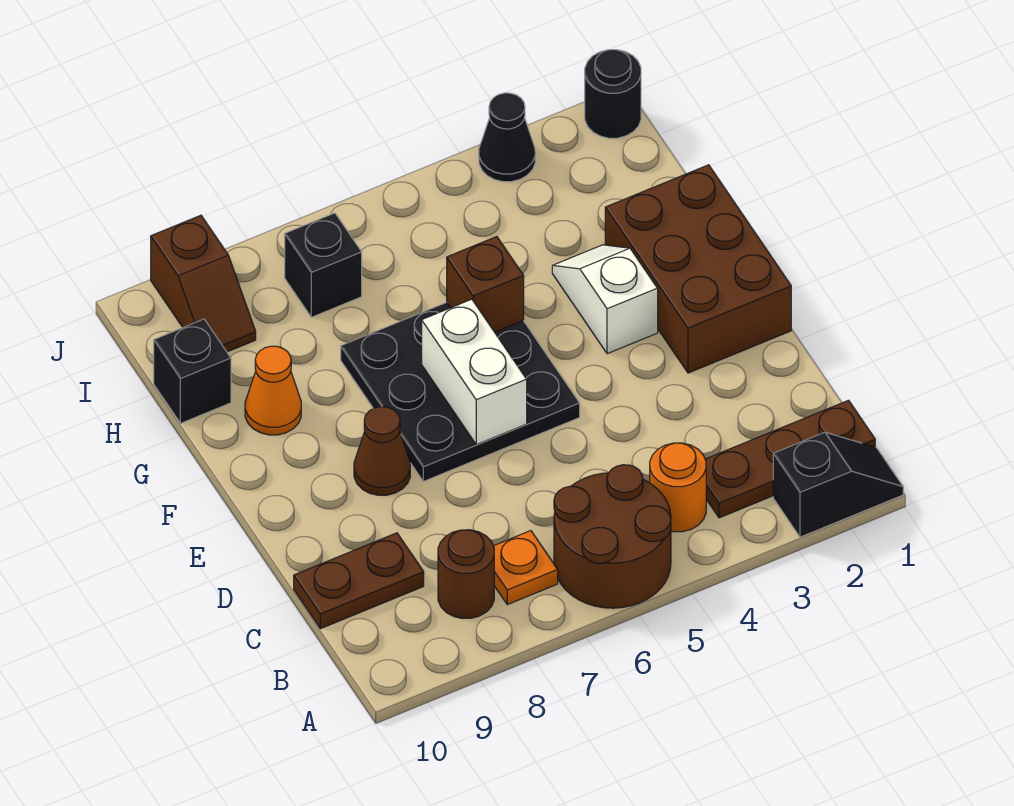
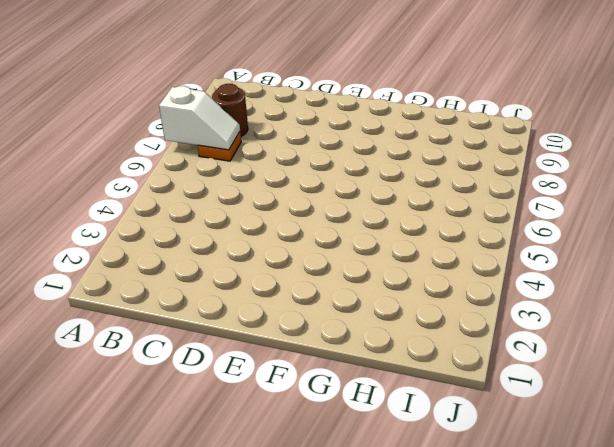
white slope A7:B7 level 2 top A -> white slope F3:G3 level 1 top F
none -> black slope A1:A2 level 1 top 2
none -> brown round brick A5:B6 level 1
none -> brown plate B1:B3 level 1

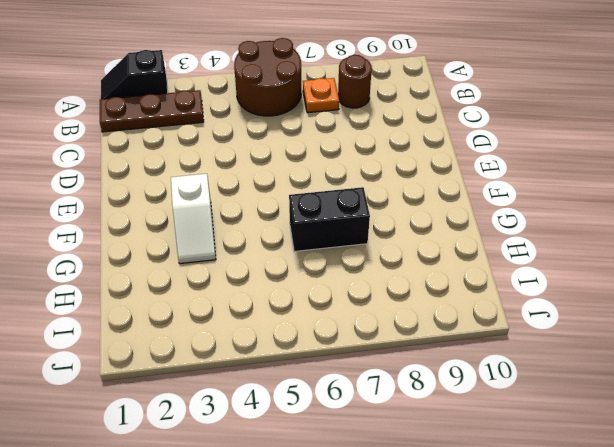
black brick G6:G7 level 1 -> black plate E5:G7 level 1
none -> orange round brick B4 level 1
none -> brown plate C9:C10 level 1
none -> brown brick E1:G2 level 1

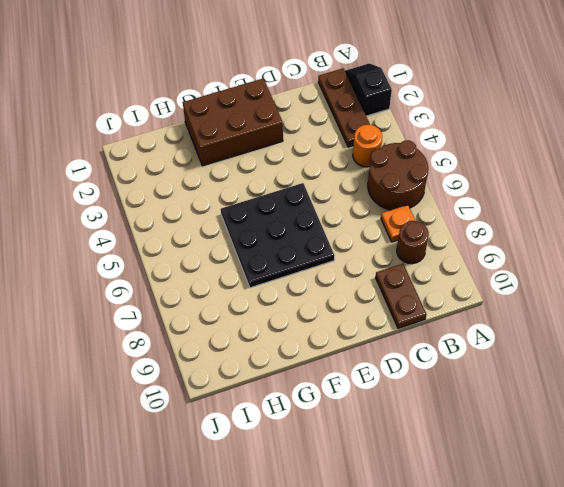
none -> brown cone E8 level 1
none -> white slope F3:G3 level 1 top F
none -> orange cone G9 level 1

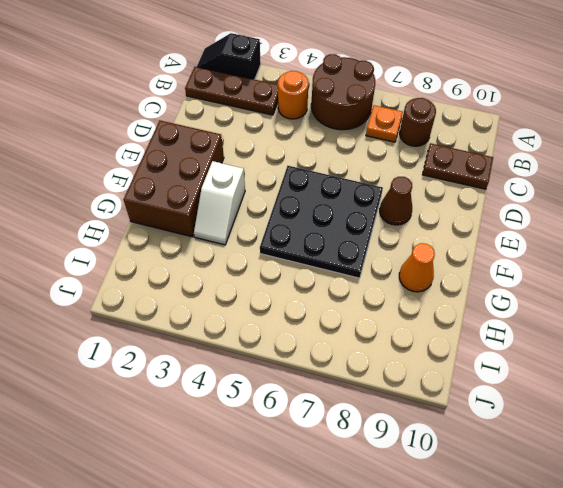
none -> black brick H10 level 1
none -> black brick I7 level 1
none -> brown slope I9:J9 level 1 top J

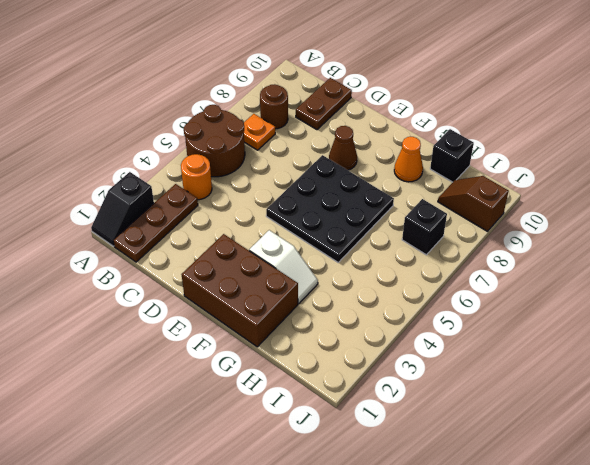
none -> black round brick J1 level 1
none -> black cone J3 level 1
none -> white brick E6:F6 level 2

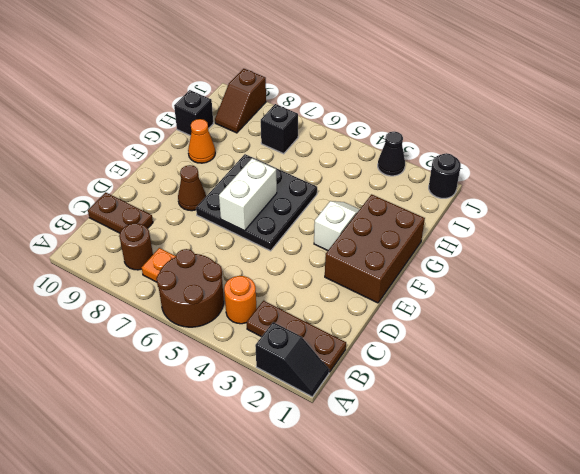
none -> brown brick G5 level 2

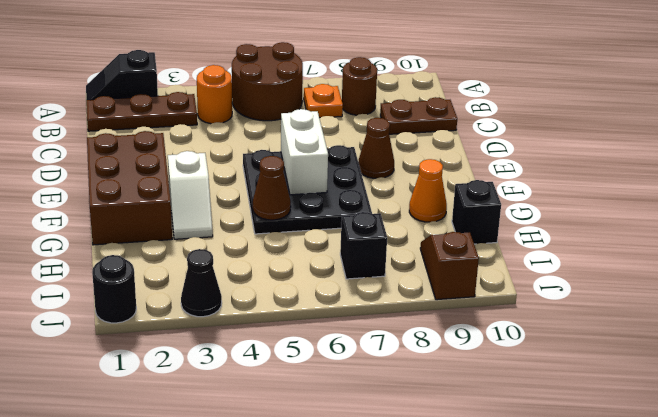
brown cone G5 level 2 -> brown brick G5 level 2

